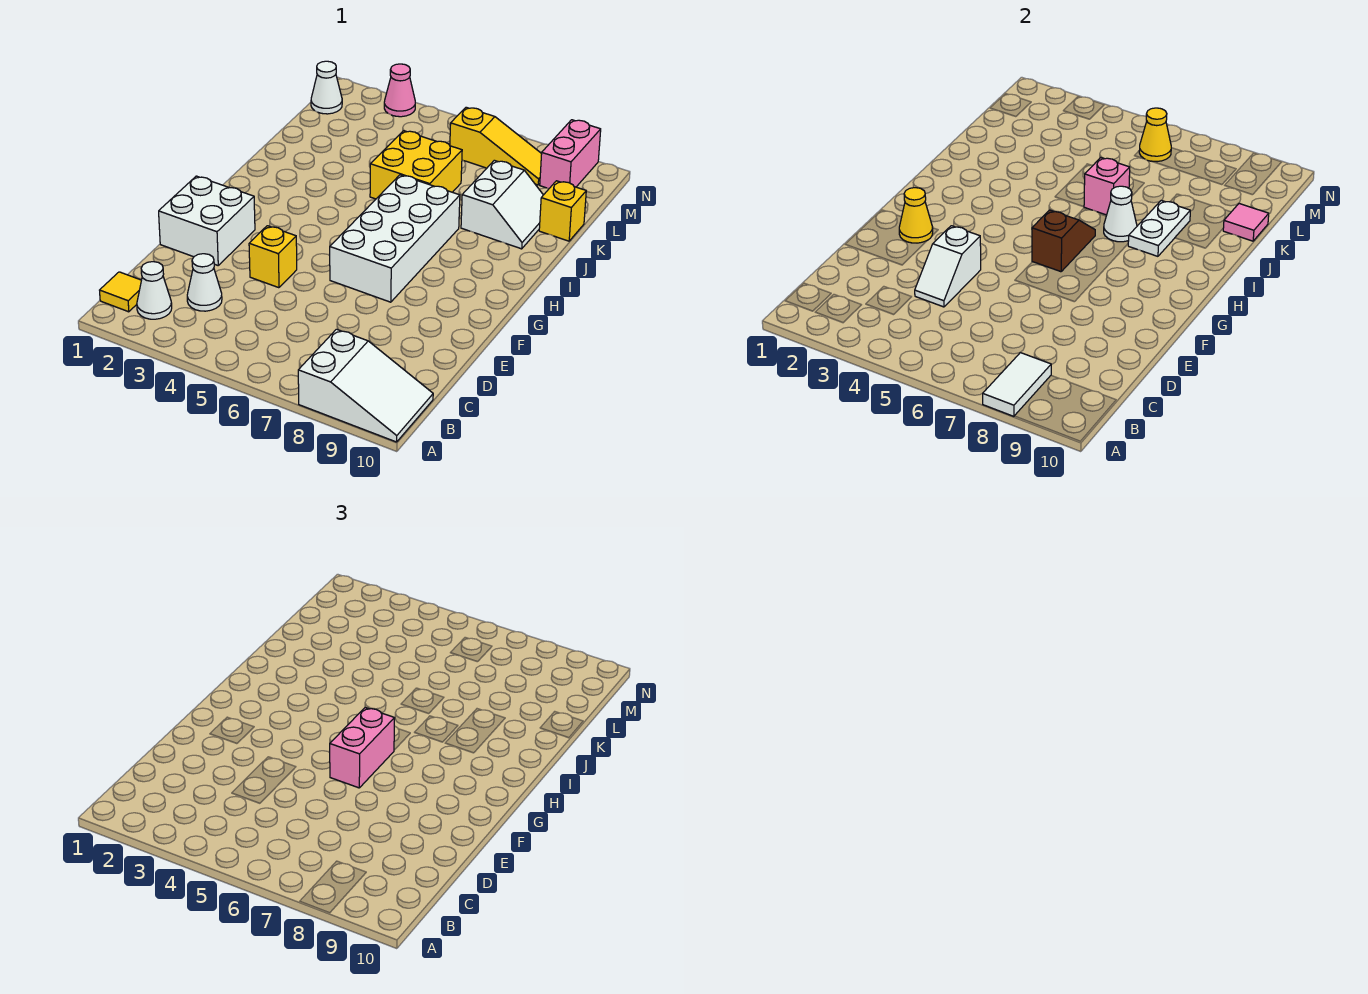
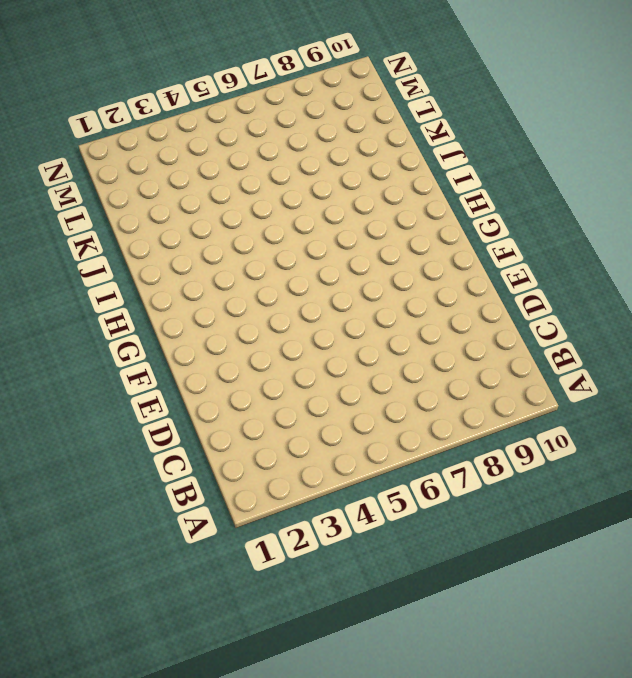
none -> white slope A8:B10 level 1 top 8
none -> yellow tile B1 level 1
none -> white cone B2 level 1

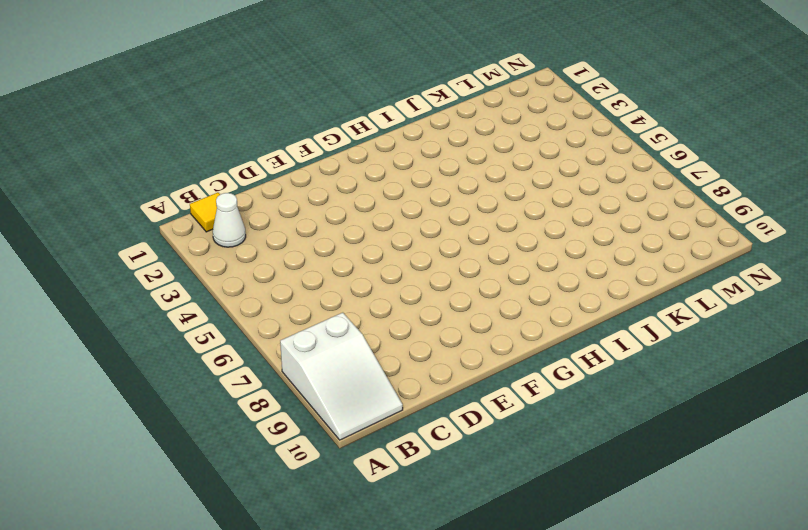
none -> white cone C3 level 1
none -> white brick E1:F2 level 1
none -> yellow brick E4 level 1

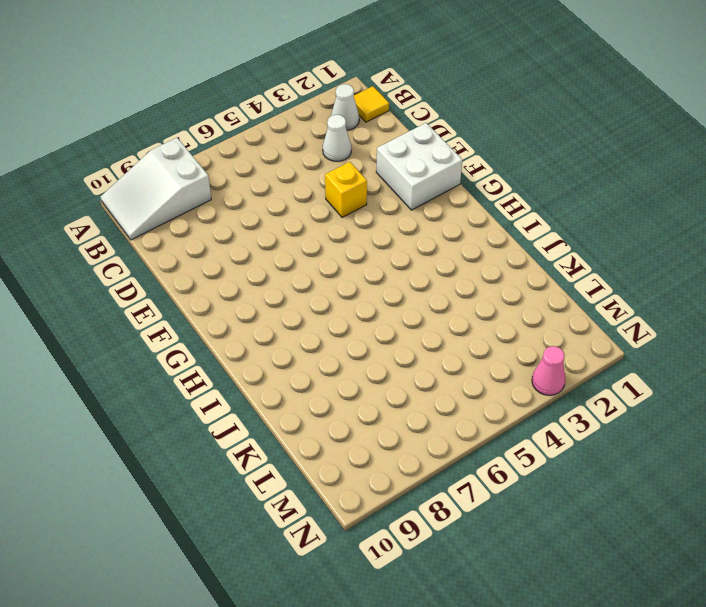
none -> white brick F6:I7 level 1
none -> yellow brick J5:K6 level 1
none -> white slope J8:K9 level 1 top 8

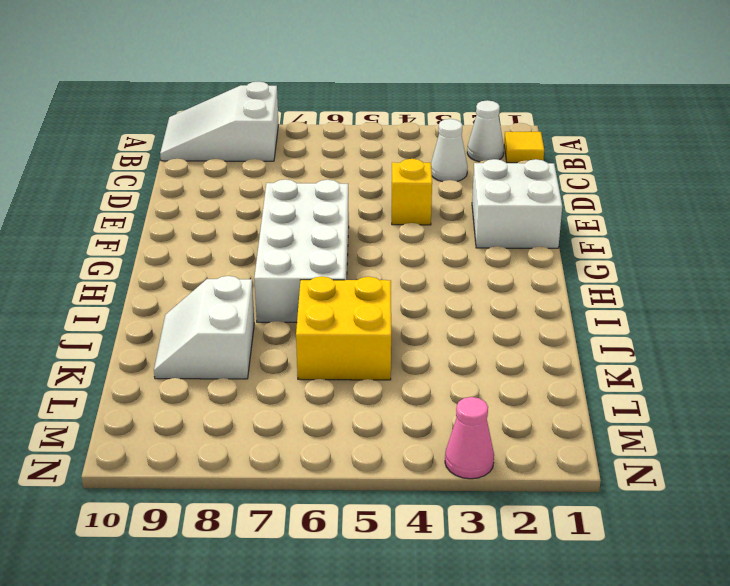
none -> yellow brick K10 level 1
none -> white cone M1 level 1
none -> yellow slope M6:M8 level 1 top 6

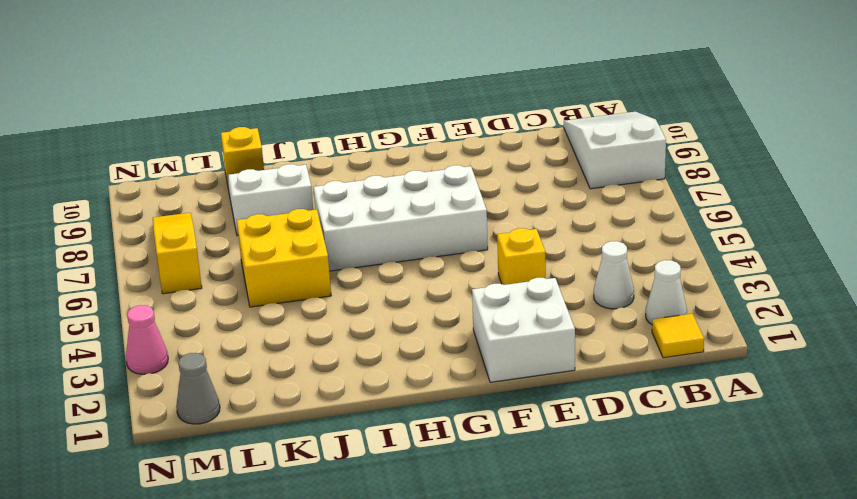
grey cone M1 level 1 -> white cone M1 level 1
none -> pink brick M9:N9 level 1
none -> white tile A8:B8 level 2
none -> white slope D4:E4 level 2 top E

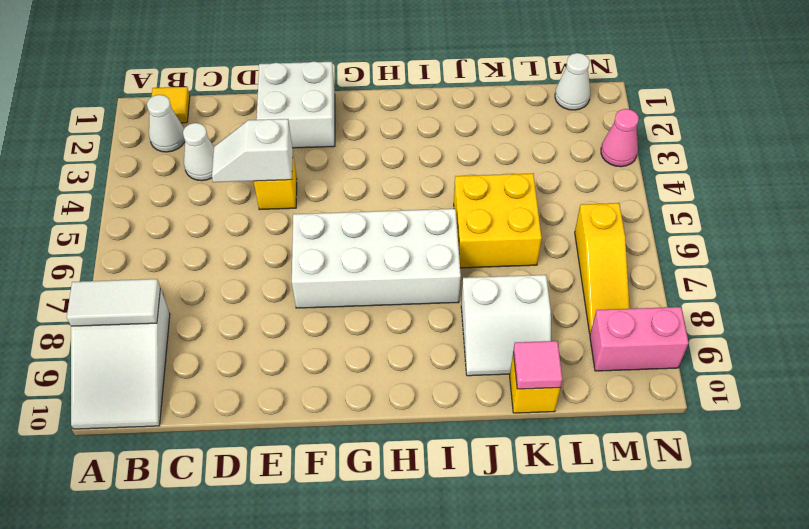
none -> yellow cone F2 level 2
none -> brown slope G6:H6 level 2 top G
none -> white cone I7 level 2

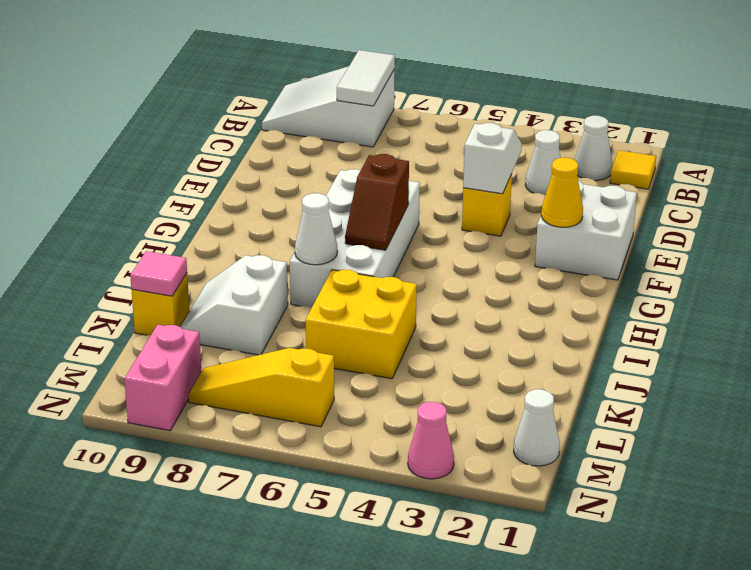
none -> white plate I8:J8 level 2
none -> pink brick J6 level 2
none -> yellow cone M6 level 2

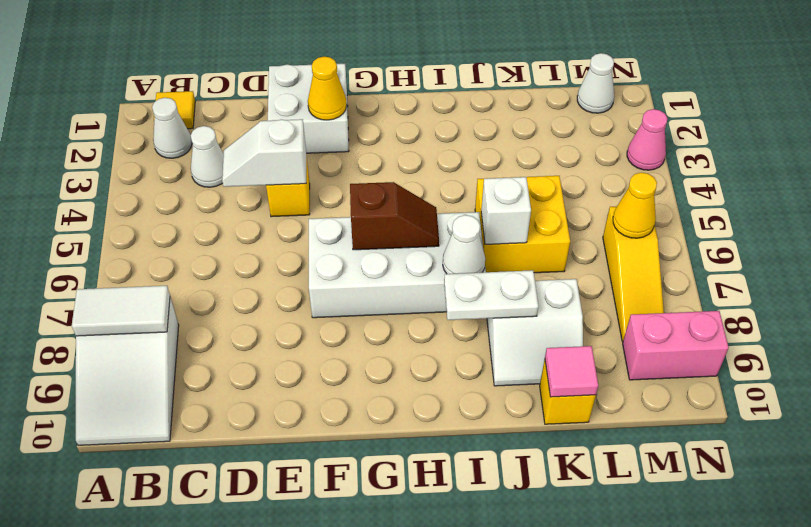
white brick J6 level 2 -> pink brick J6 level 2
none -> pink brick F6:G6 level 3

